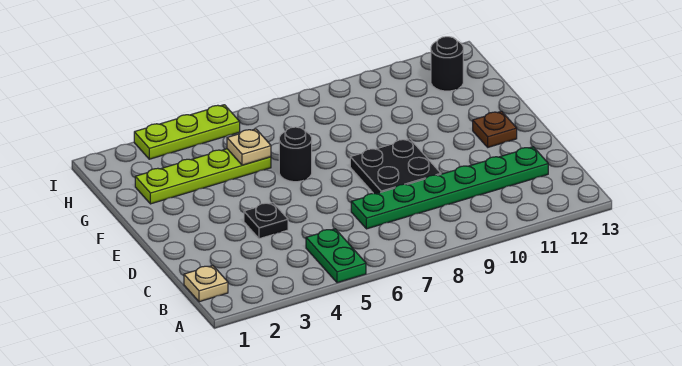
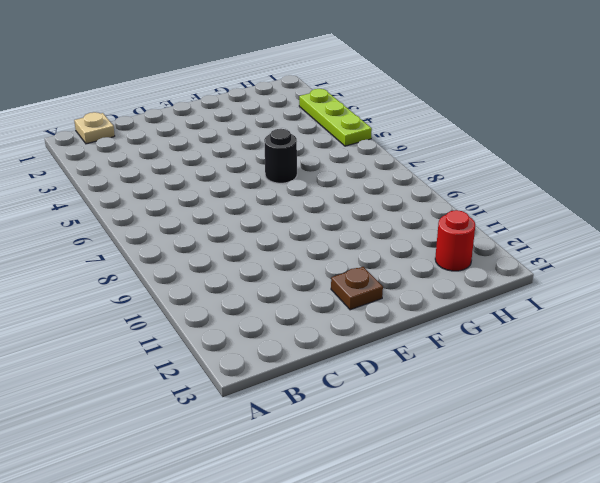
red round brick H12 level 1 -> black round brick H12 level 1
none -> green plate A5:B5 level 1
none -> green plate C7:C12 level 1

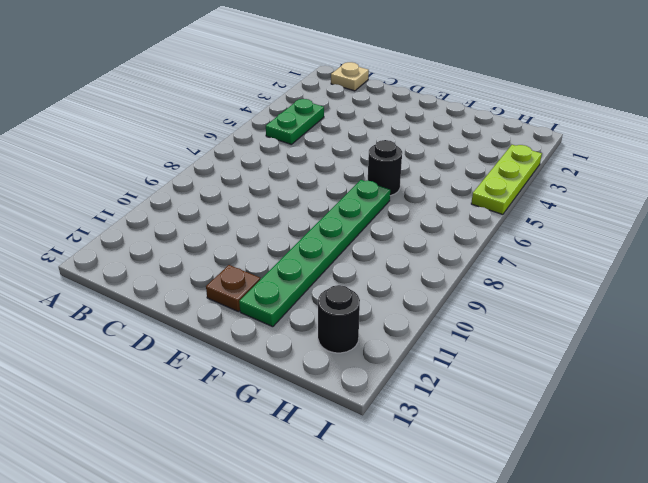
green plate B4:B5 level 1 -> green plate A5:B5 level 1
green plate F7:F12 level 1 -> green plate C7:C12 level 1
none -> black plate D4 level 1
none -> black plate D8:E9 level 1

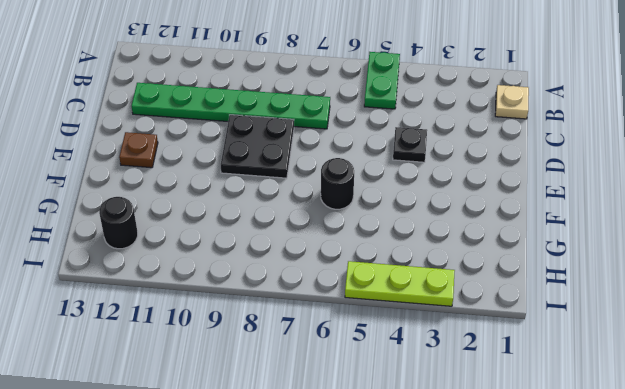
none -> lime plate G2:G5 level 1
none -> tan plate G5 level 2

